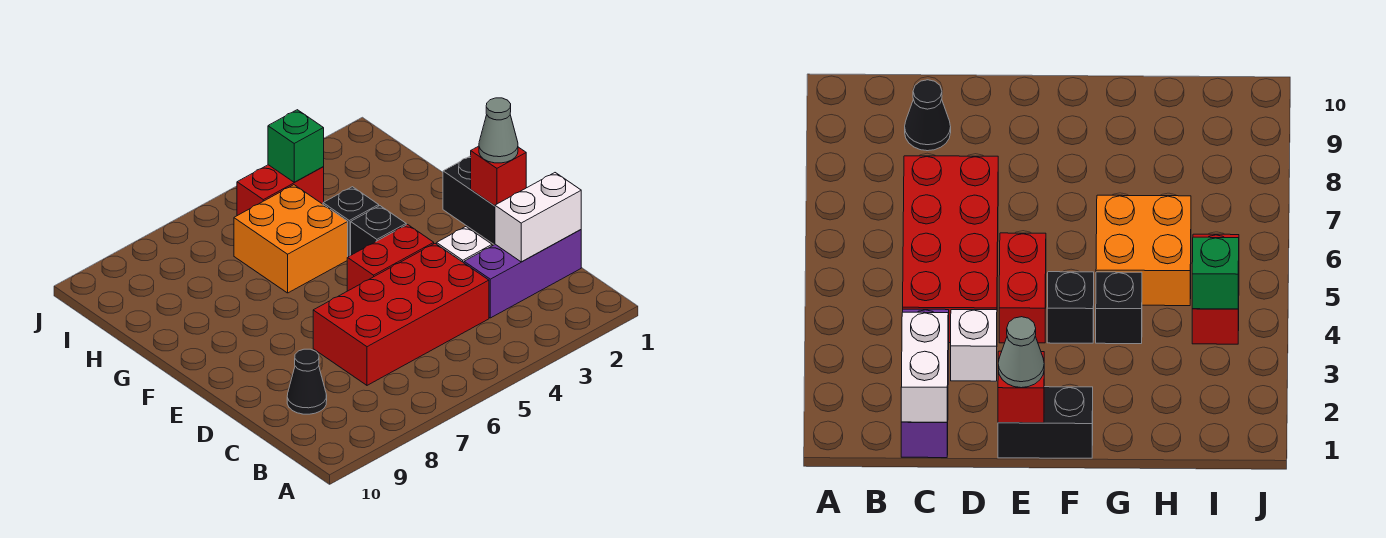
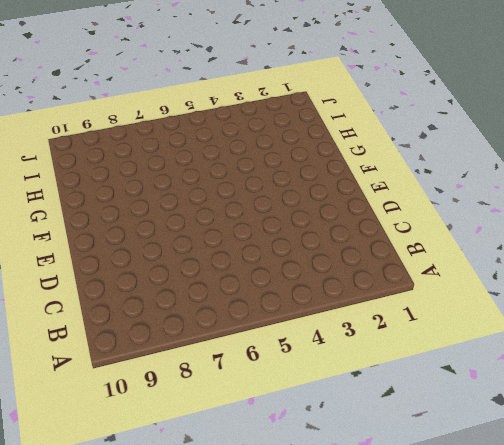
none -> purple brick C1:C3 level 1
none -> red brick C4:D7 level 1
none -> black cone C9 level 1

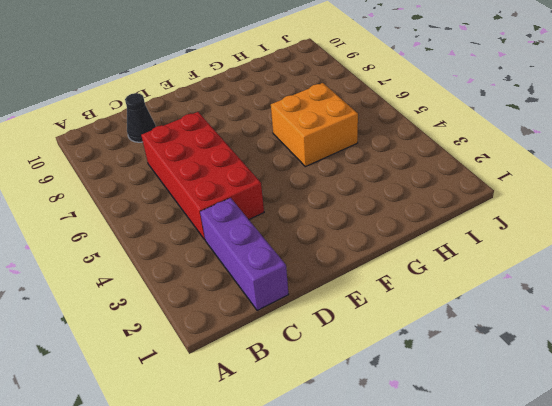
none -> white brick D3 level 1
none -> black brick E1:F1 level 1
none -> red brick E4:E5 level 1

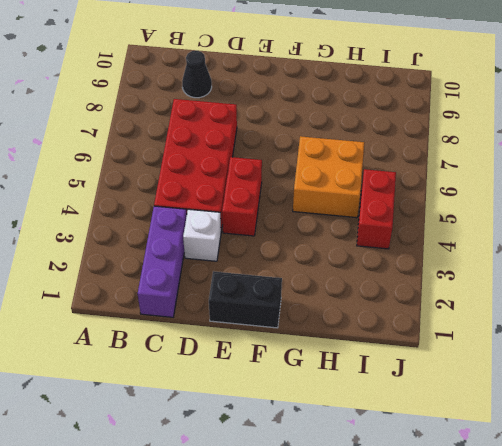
none -> black brick F4 level 1
none -> black brick G4 level 1
none -> white brick C1:C2 level 2

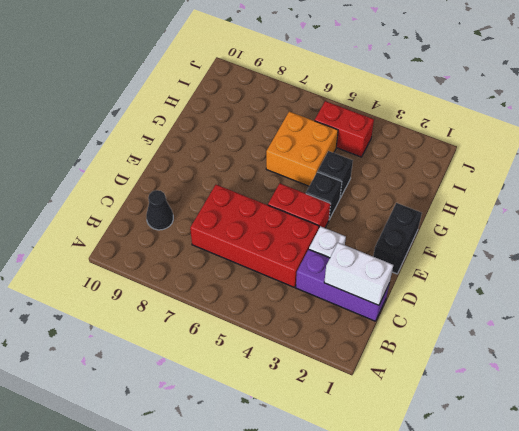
none -> red brick E1 level 2
none -> green brick I4 level 2
none -> grey cone E1 level 3

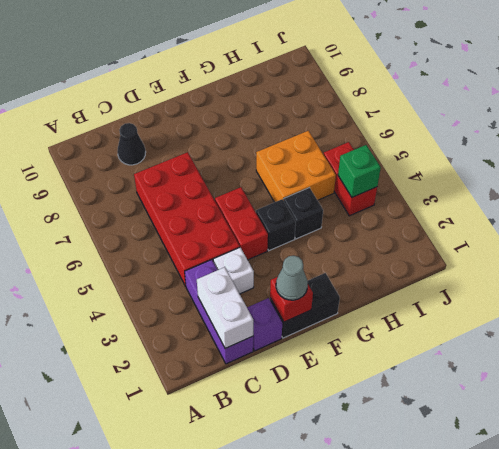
purple brick D1 level 1 -> none

